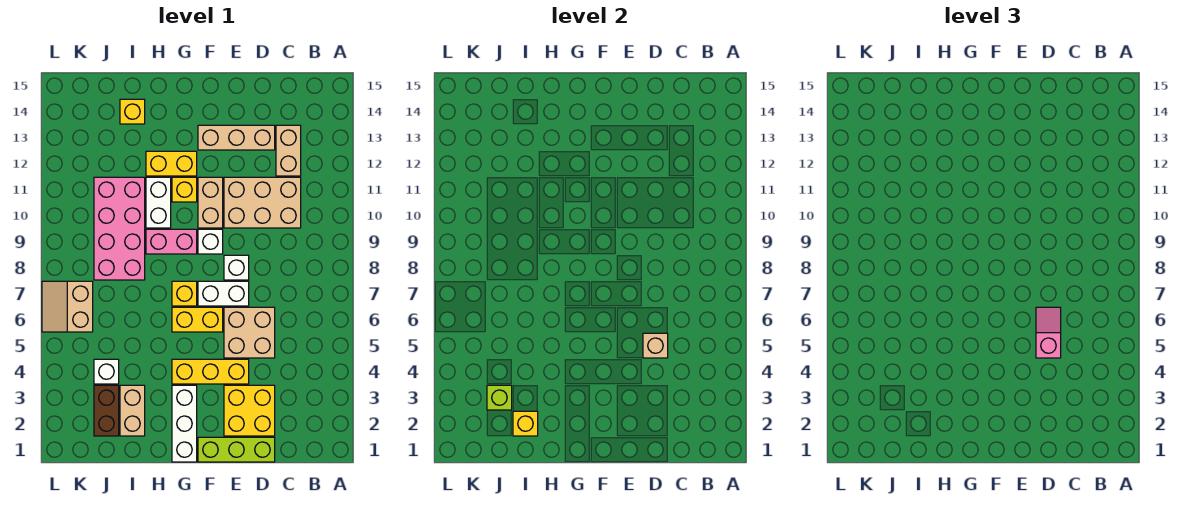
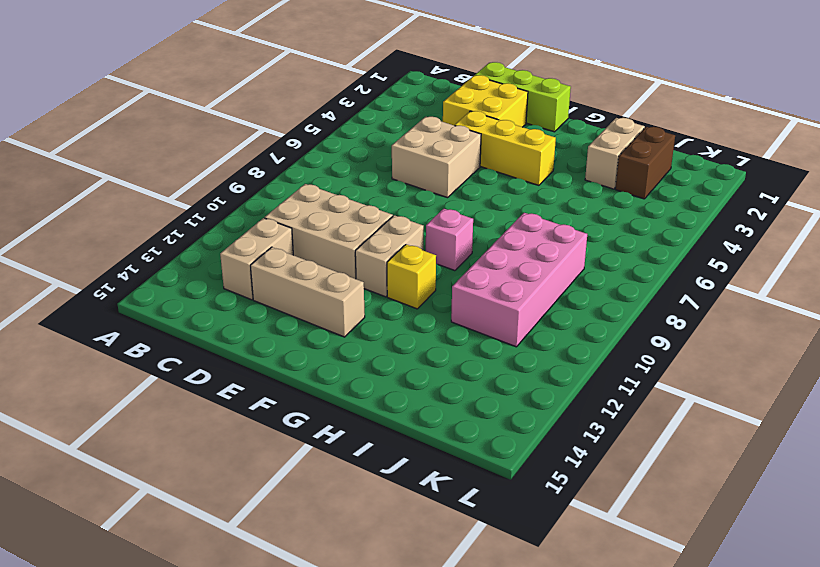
pink brick G9 level 1 -> pink brick G9:H9 level 1
none -> white brick E7:F7 level 1
none -> white brick E8 level 1
none -> yellow brick F6:G6 level 1

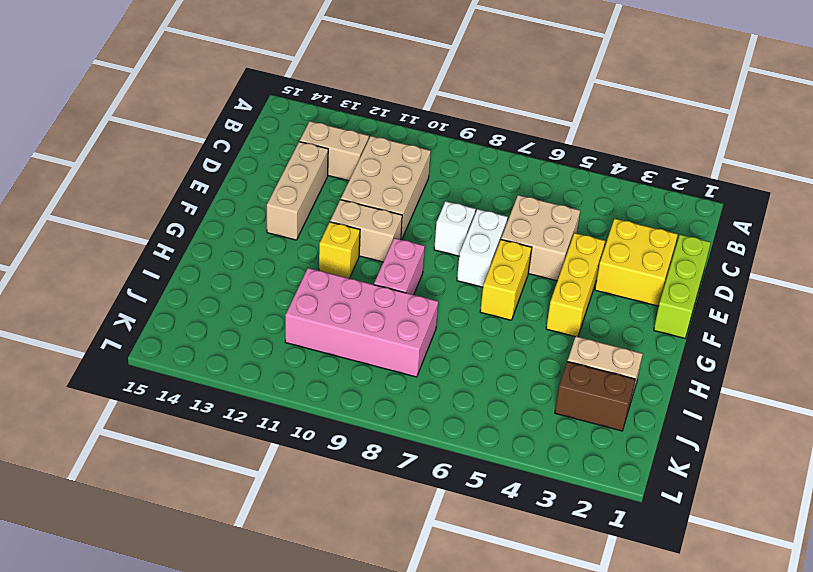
none -> white brick F9 level 1
none -> white brick G1:G3 level 1
none -> yellow brick G7 level 1

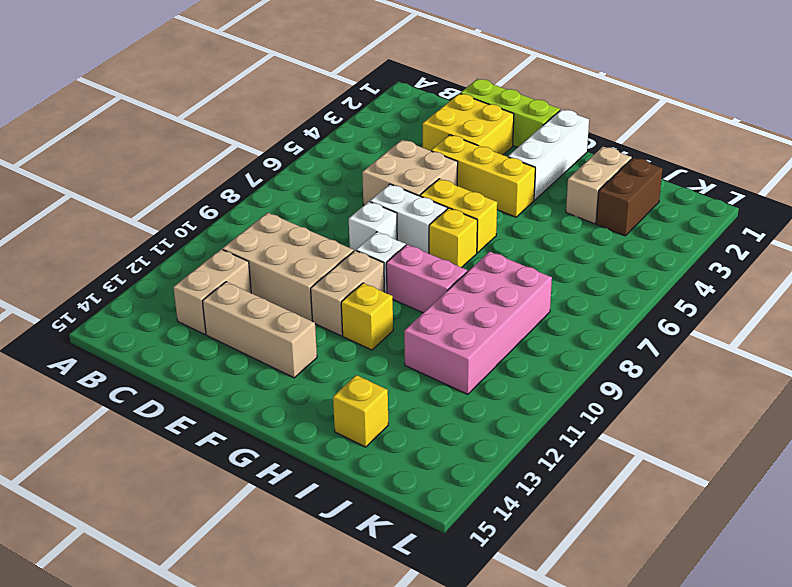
none -> yellow brick G12:H12 level 1
none -> white brick H10:H11 level 1
none -> white brick J4 level 1

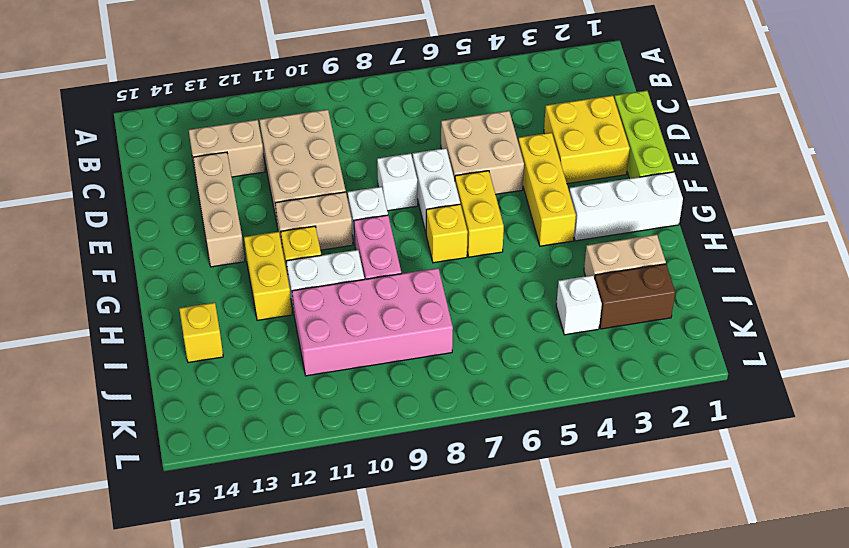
none -> tan slope K6:L7 level 1 top K
none -> tan brick D5 level 2
none -> yellow brick I2 level 2

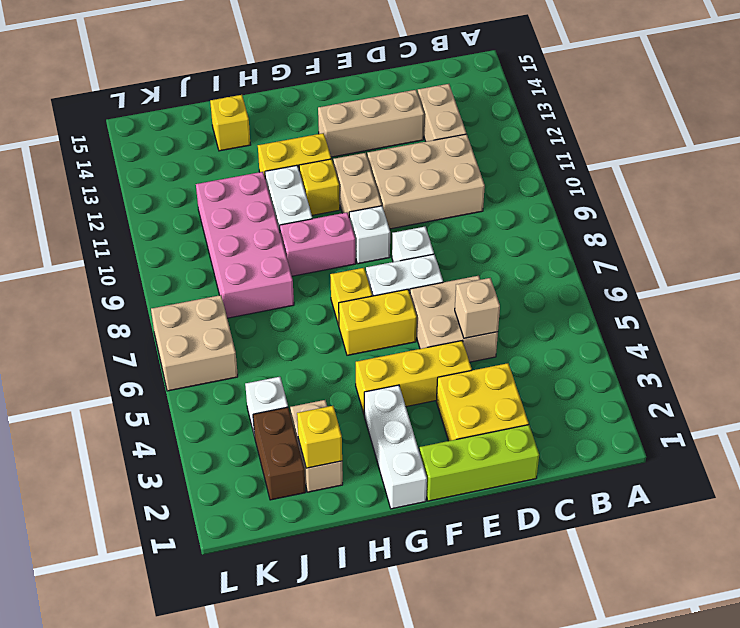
tan brick K6:L7 level 1 -> tan slope K6:L7 level 1 top K
none -> lime brick J3 level 2
none -> pink slope D5:D6 level 3 top 5

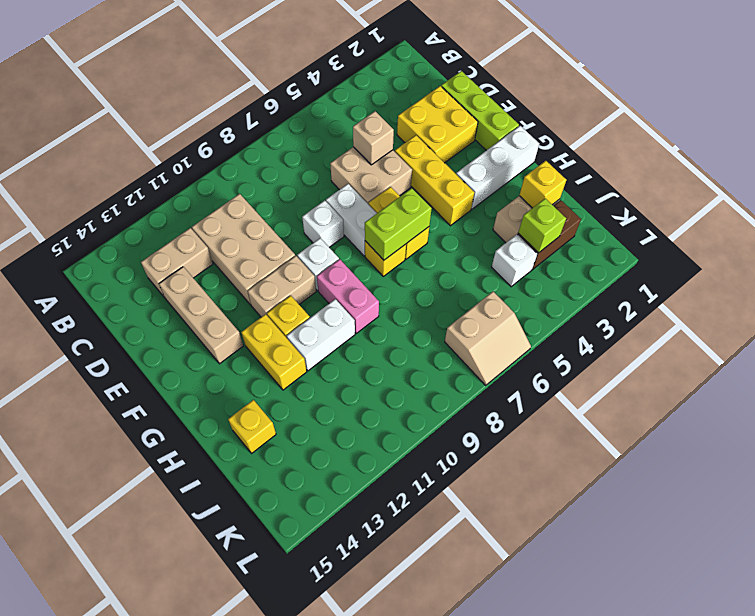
lime brick G6:G7 level 2 -> none
none -> pink brick I8:J11 level 1
none -> pink slope D5:D6 level 3 top 5

